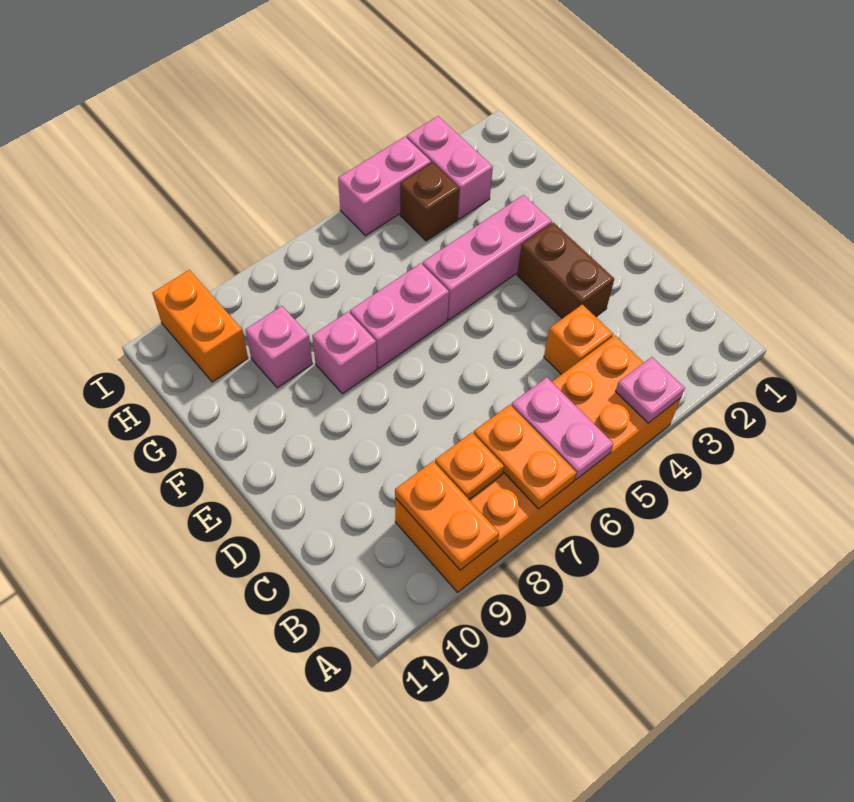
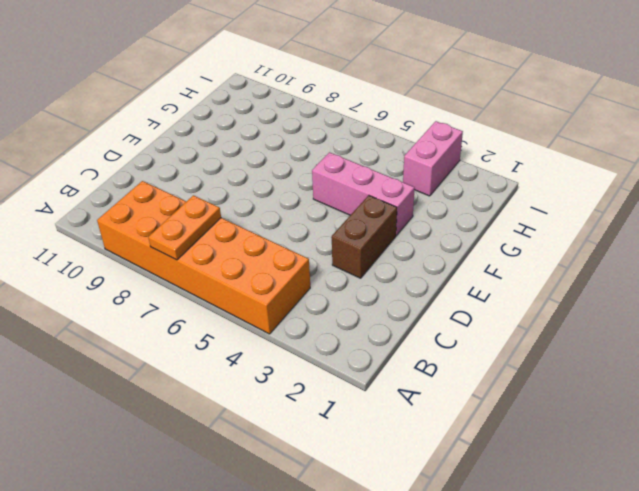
none -> orange brick C4 level 1
none -> pink brick F6:F7 level 1
none -> pink brick F8 level 1

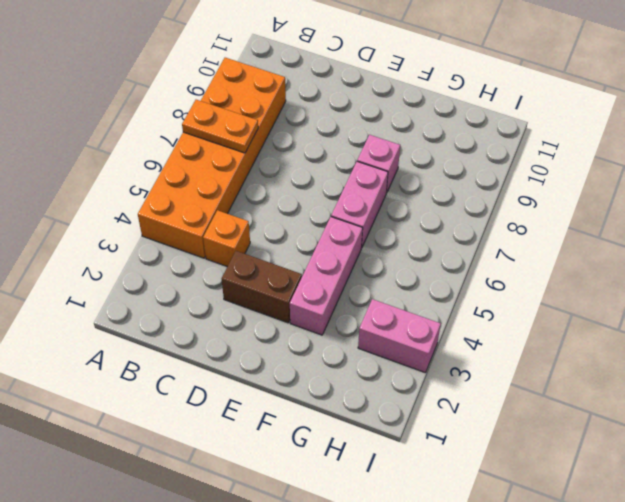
none -> pink brick G9 level 1
none -> brown brick H4 level 1
none -> orange brick H10:I10 level 1

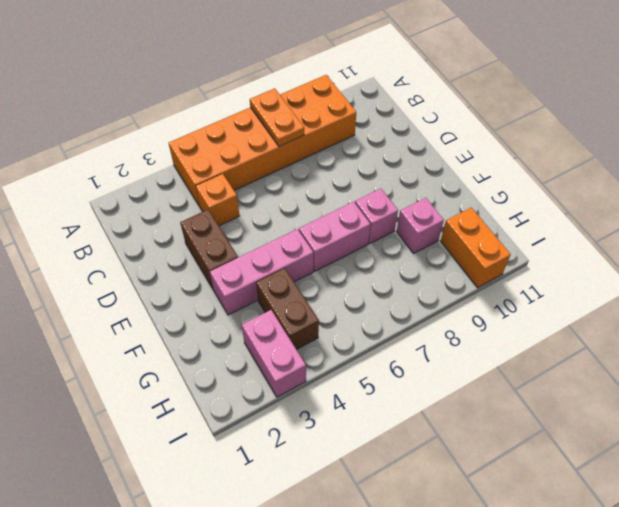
brown brick G4:H4 level 1 -> brown brick H4 level 1
none -> pink brick I4:I5 level 1
none -> pink plate A4 level 2
none -> pink plate A6:B6 level 2

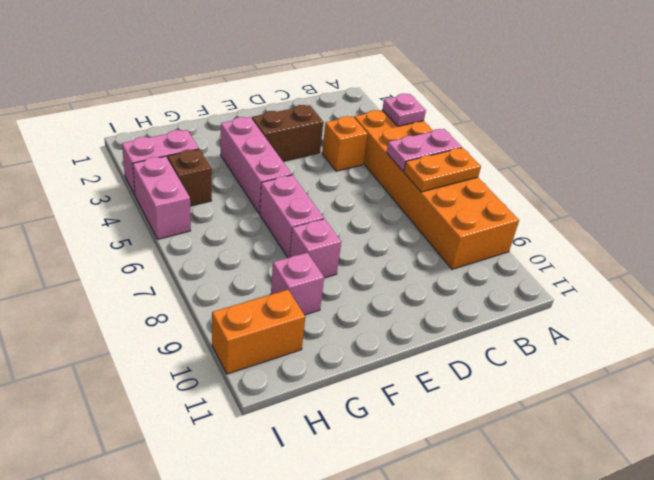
none -> orange plate A9:B9 level 2
none -> orange plate B8 level 2

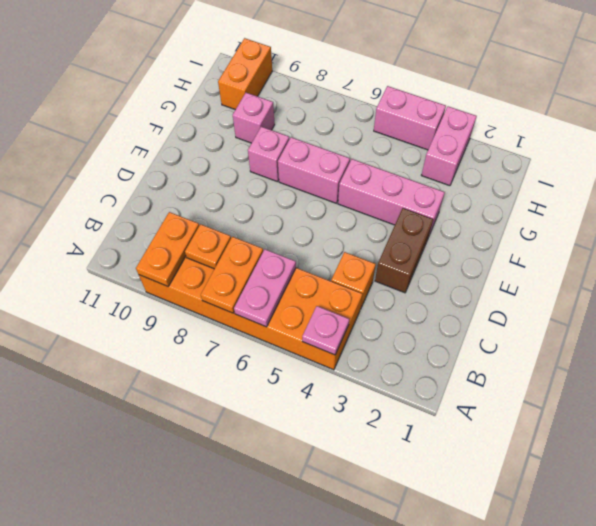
none -> brown brick H4 level 1

